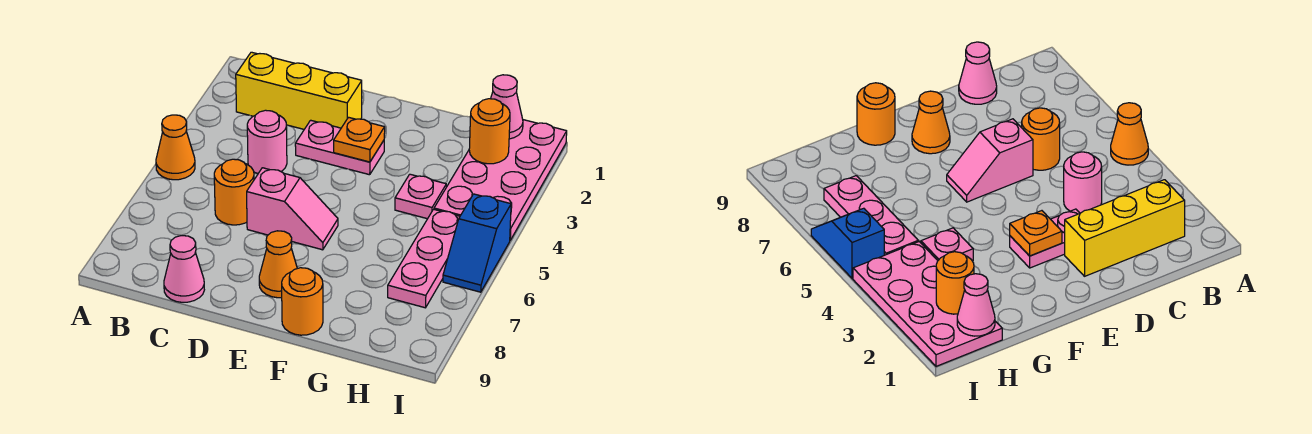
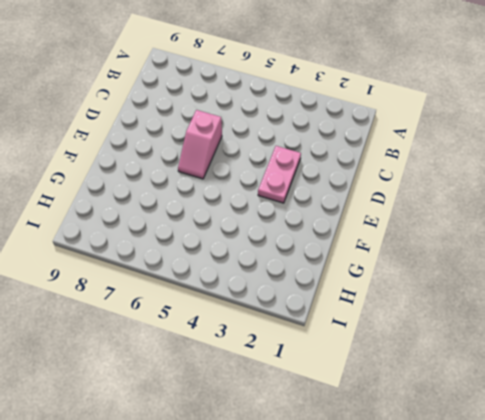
none -> orange cone A5 level 1
none -> yellow brick B2:D2 level 1
none -> pink round brick C4 level 1

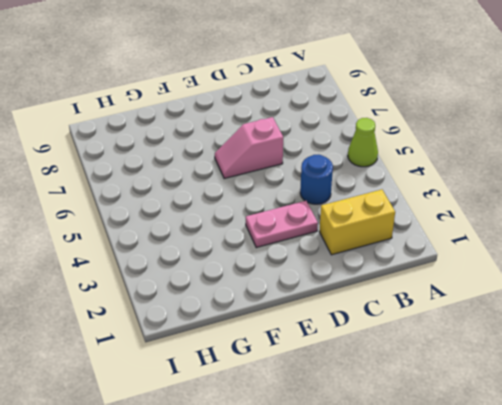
lime cone A5 level 1 -> orange cone A5 level 1
yellow brick B2:C2 level 1 -> yellow brick B2:D2 level 1
blue round brick C4 level 1 -> pink round brick C4 level 1
none -> orange round brick C6 level 1
none -> pink cone C9 level 1
none -> orange cone E8 level 1

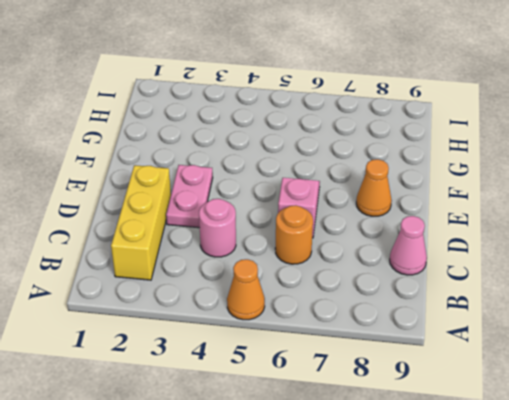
none -> orange round brick F9 level 1
none -> pink plate G4 level 1
none -> pink plate H1:I4 level 1

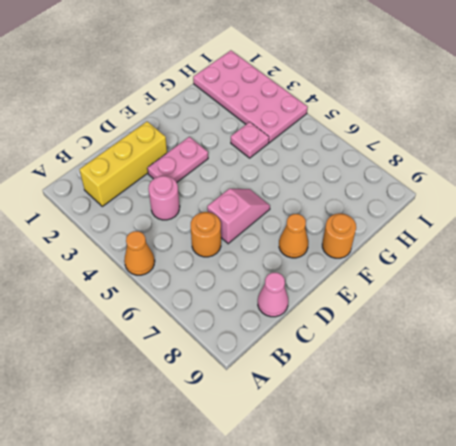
none -> pink plate H5:H7 level 1
none -> blue slope I5:I6 level 1 top 5
none -> orange plate E3 level 2

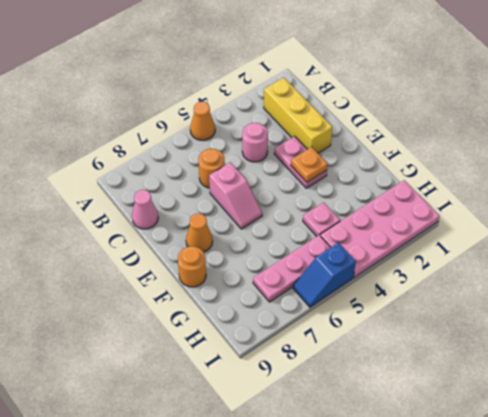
none -> pink cone H1 level 2
none -> orange round brick H2 level 2

